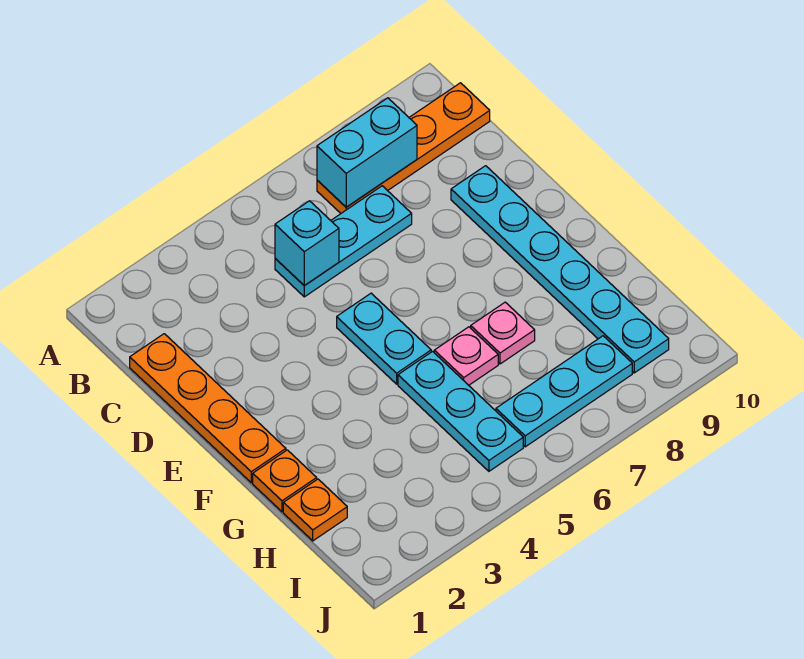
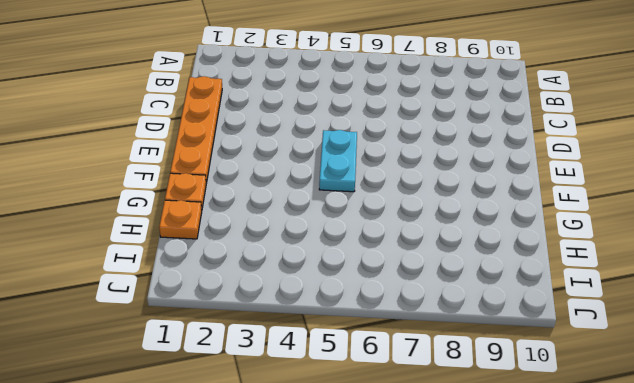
none -> orange plate B7:B10 level 1
none -> cyan plate C5:C7 level 1
none -> cyan plate D9:I9 level 1

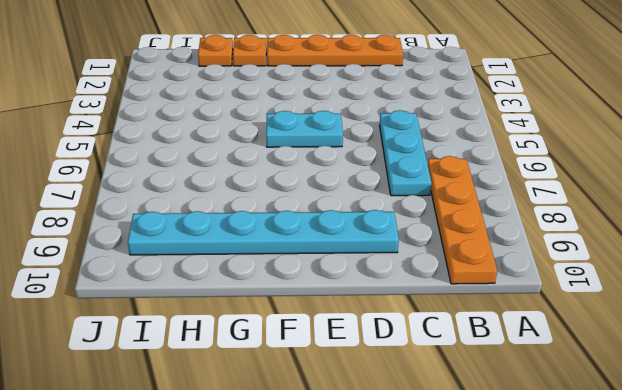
none -> cyan plate G5:I5 level 1
none -> pink plate G6 level 1
none -> pink plate G7 level 1

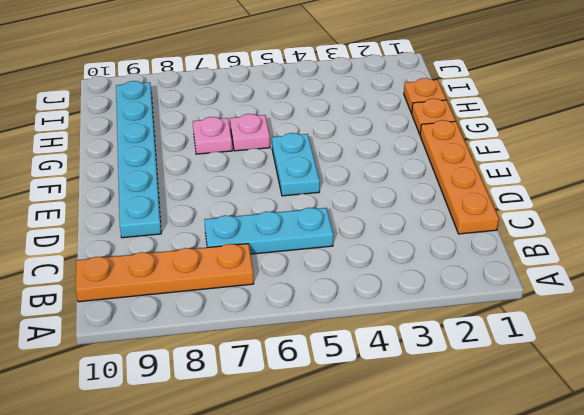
none -> cyan plate G5:I5 level 1
none -> cyan plate I6:I8 level 1
none -> cyan brick B7:B8 level 2

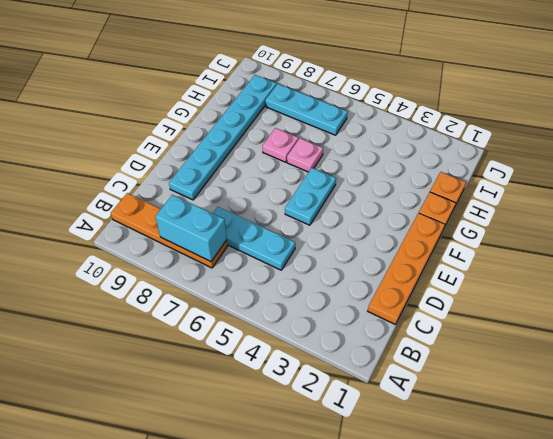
none -> cyan plate G5:I5 level 1
none -> cyan brick C5 level 2

